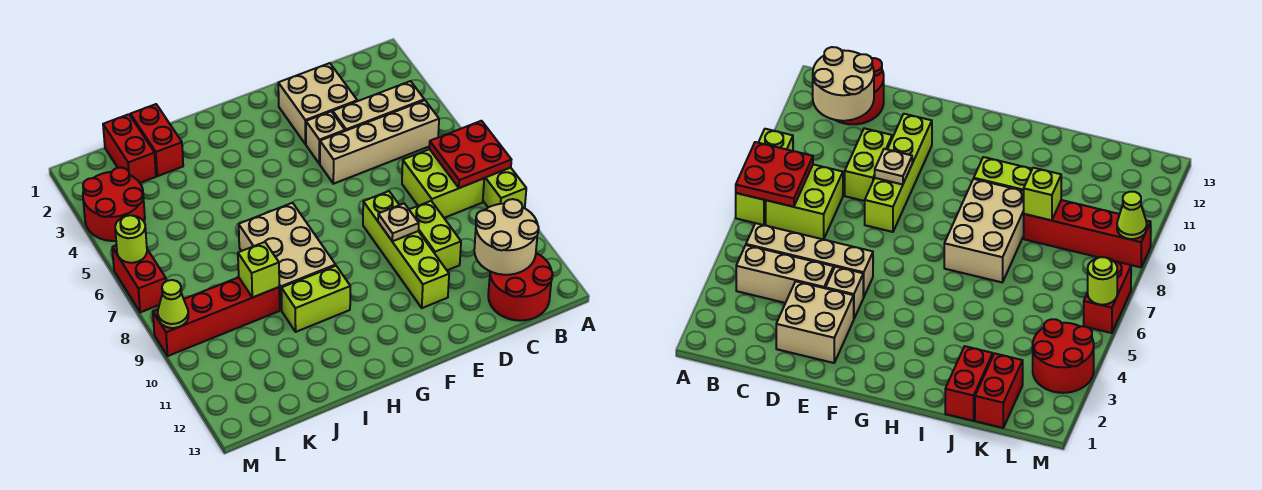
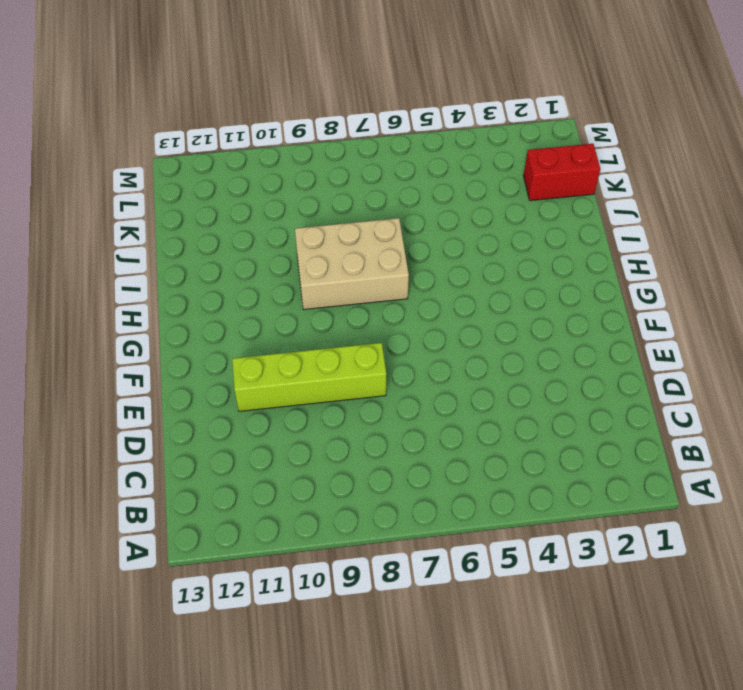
none -> lime brick A7:A9 level 1
none -> tan brick B4:D4 level 1
none -> tan brick B5:E5 level 1

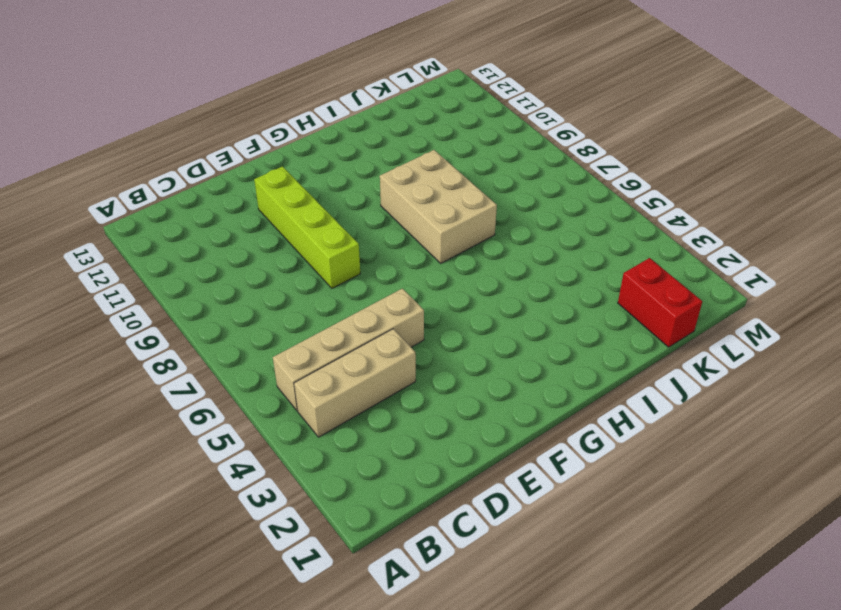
none -> lime brick A7:A9 level 1
none -> lime brick B7:C8 level 1
none -> red round brick B12:C13 level 1

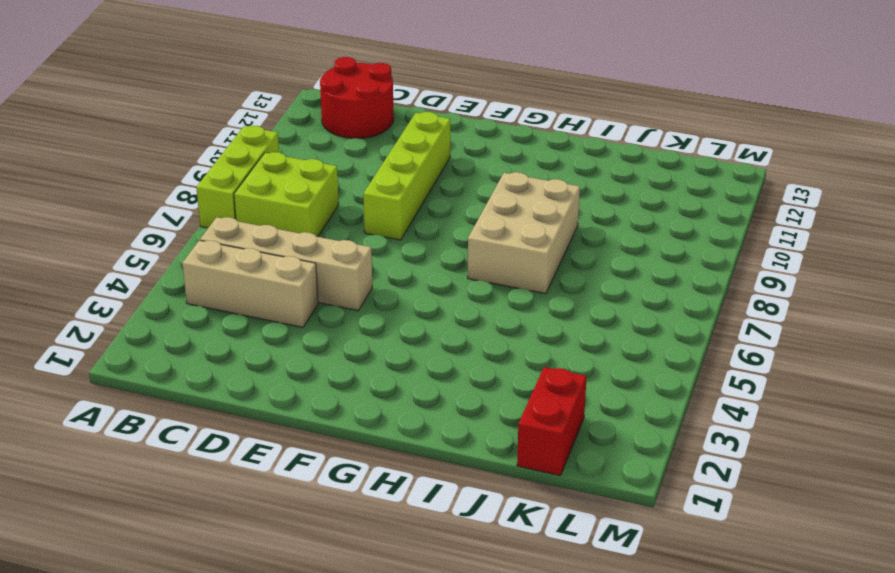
none -> tan brick D2:E3 level 1
none -> lime brick D9:D10 level 1
none -> tan brick E4 level 1

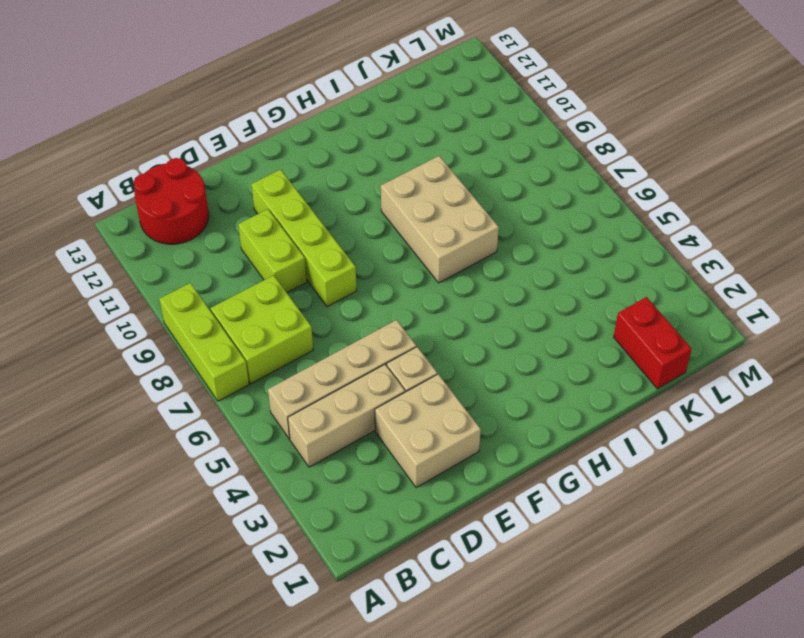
none -> lime brick H10:I10 level 1
none -> red brick J1:J2 level 1
none -> red brick J9:M9 level 1

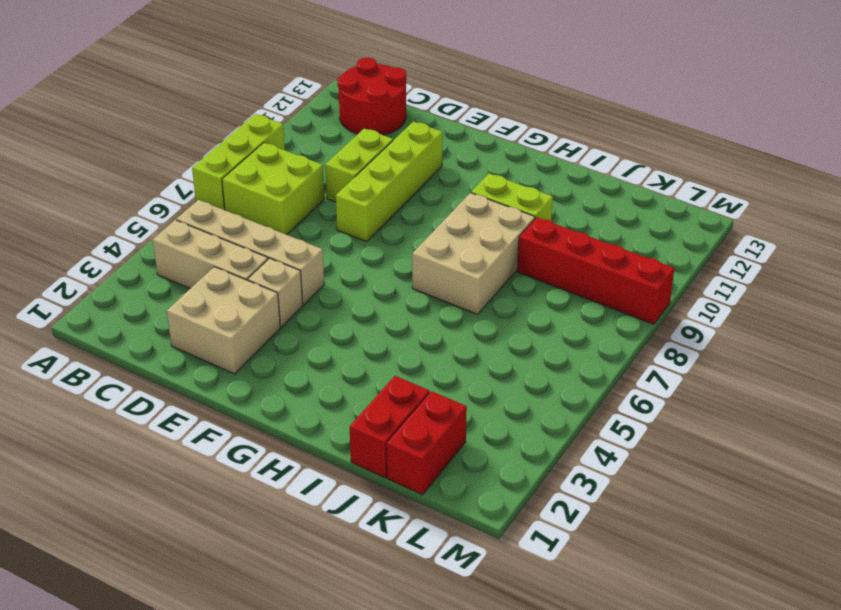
none -> red round brick L3:M4 level 1
none -> red brick M6:M7 level 1
none -> red plate A7:B8 level 2

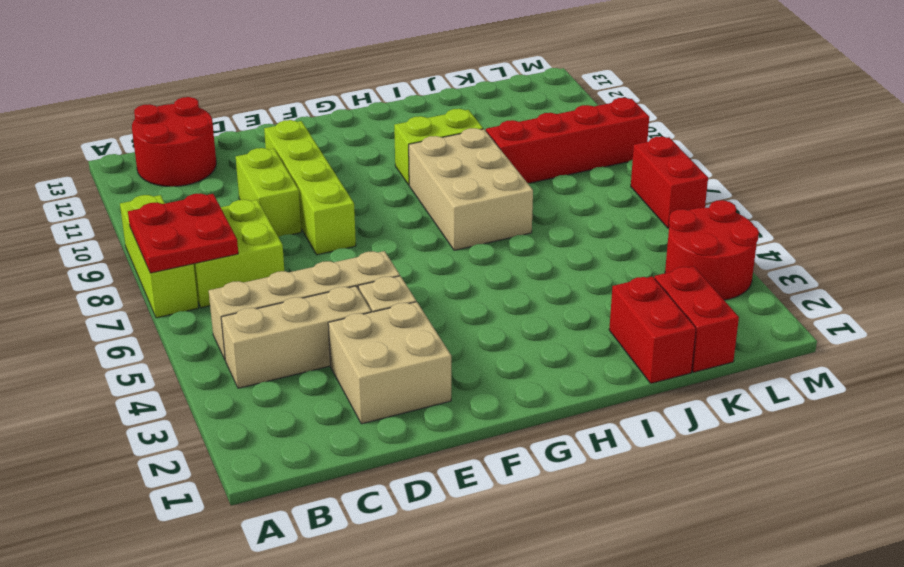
none -> tan round brick B11:C12 level 2
none -> tan plate E9 level 2
none -> lime brick J9 level 2

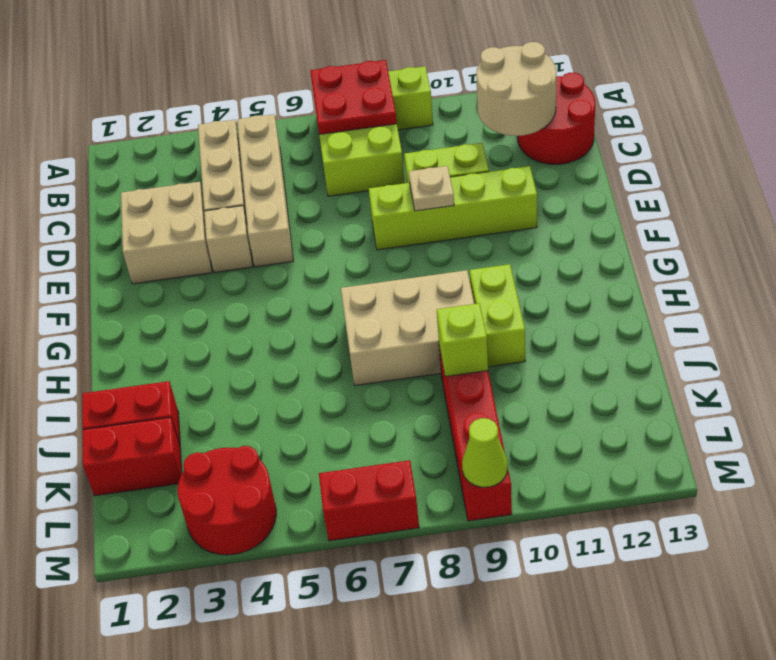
none -> lime round brick M6 level 2

